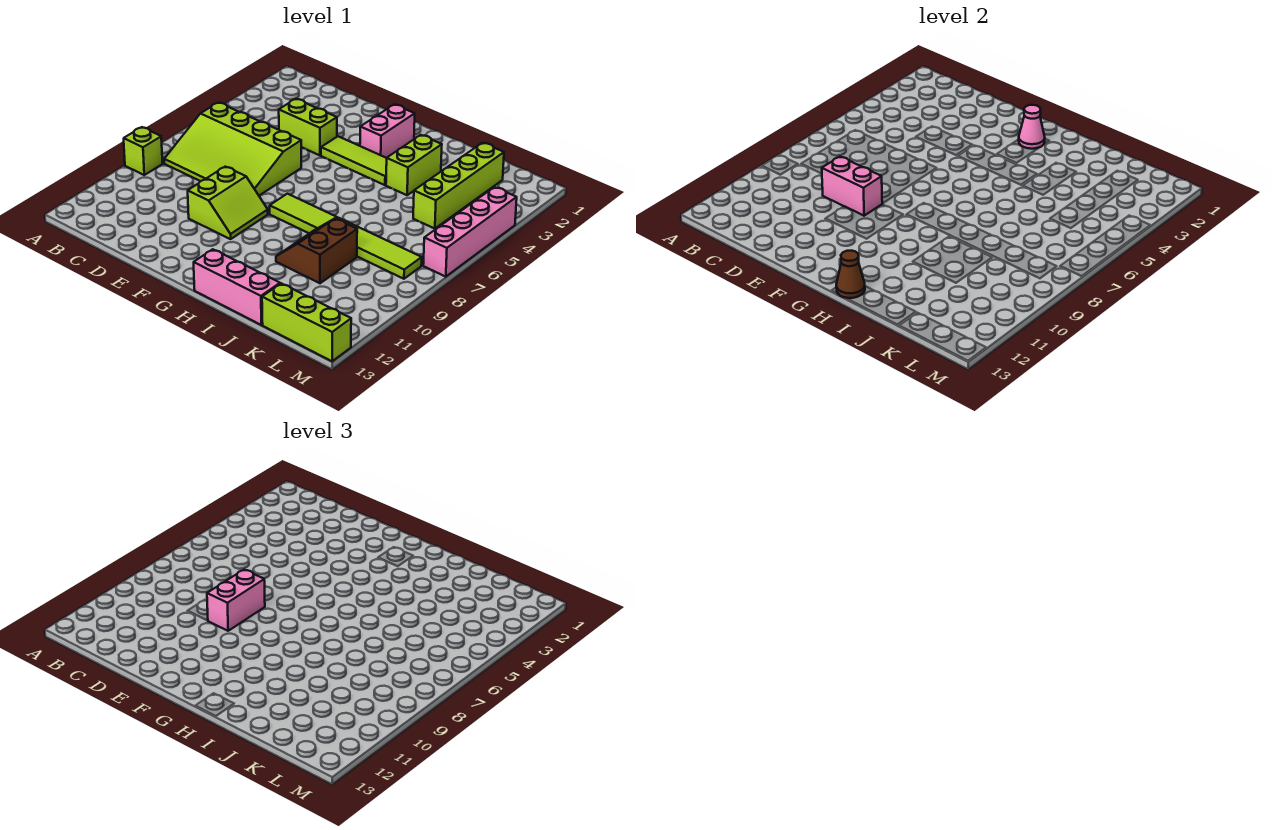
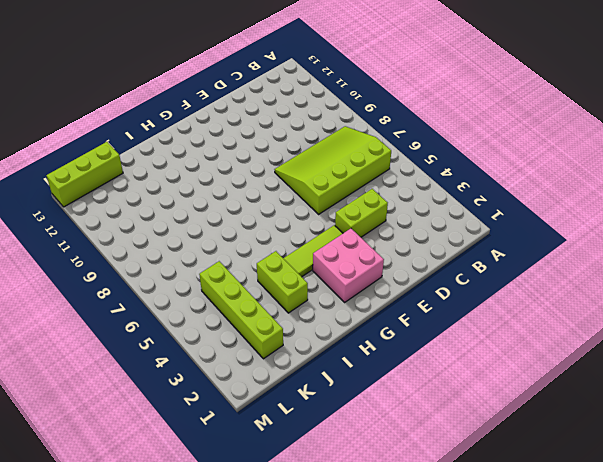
pink brick F2:G3 level 1 -> pink brick G2:G3 level 1
none -> lime brick A9 level 1
none -> lime slope E9:F10 level 1 top E
none -> lime tile G8:L8 level 1

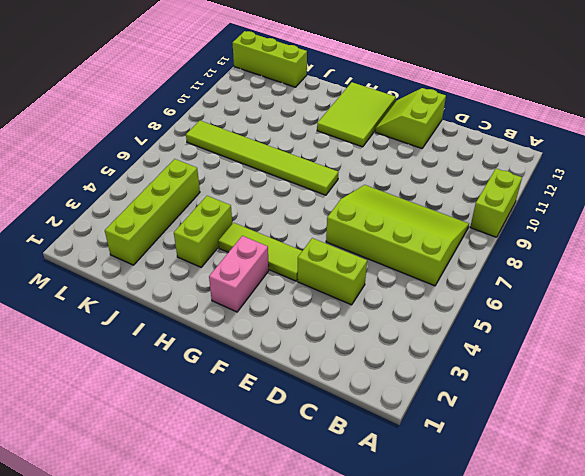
lime brick A9:A10 level 1 -> lime brick A9 level 1
lime slope E12:F13 level 1 top E -> lime slope E9:F10 level 1 top E
lime tile G11:H13 level 1 -> pink brick H13:J13 level 1
none -> brown slope I9:J10 level 1 top J
none -> pink brick M4:M7 level 1
none -> pink brick D9:E9 level 2

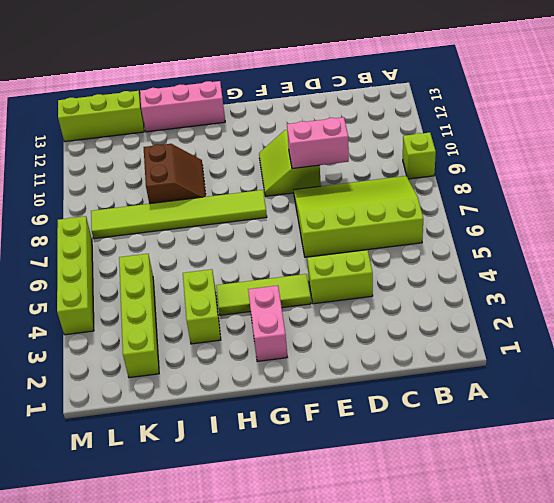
lime brick M4:M7 level 1 -> pink brick M4:M7 level 1
none -> pink cone G2 level 2
none -> brown cone H13 level 2
none -> pink brick E8:E9 level 3

